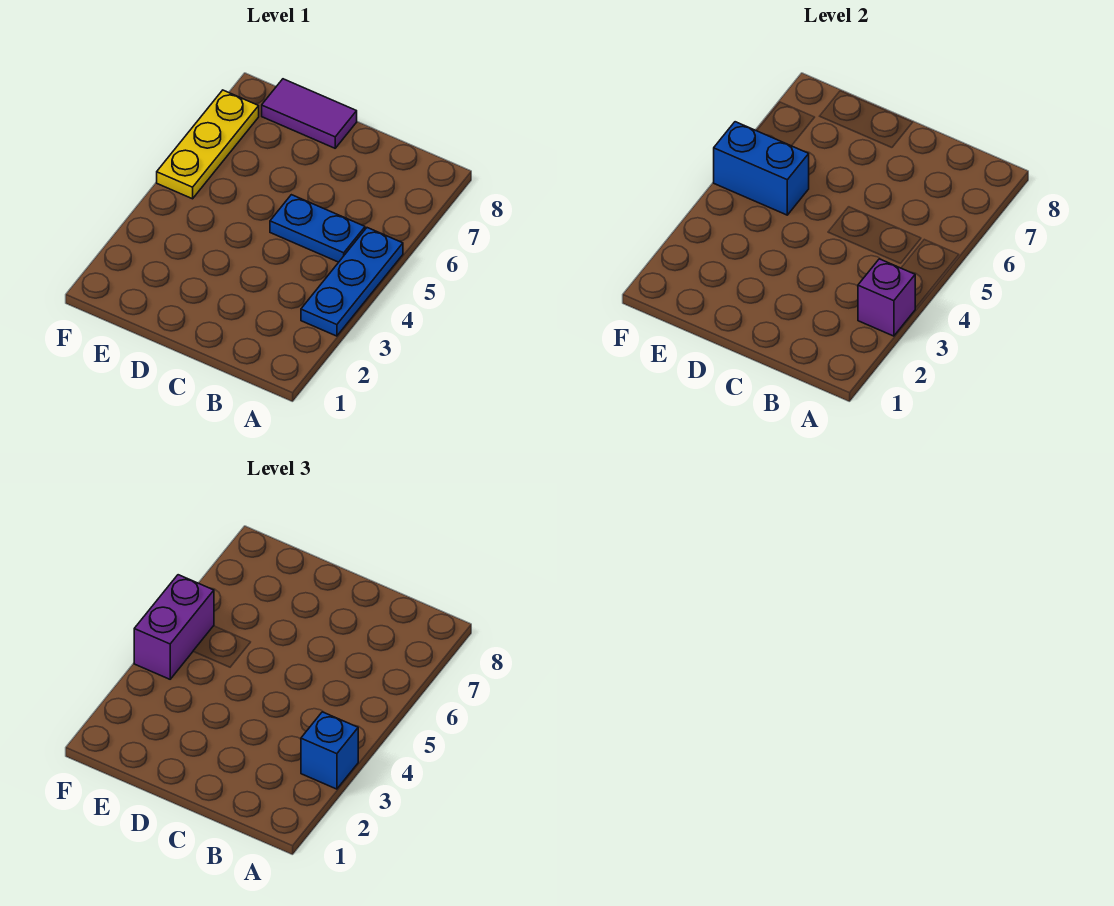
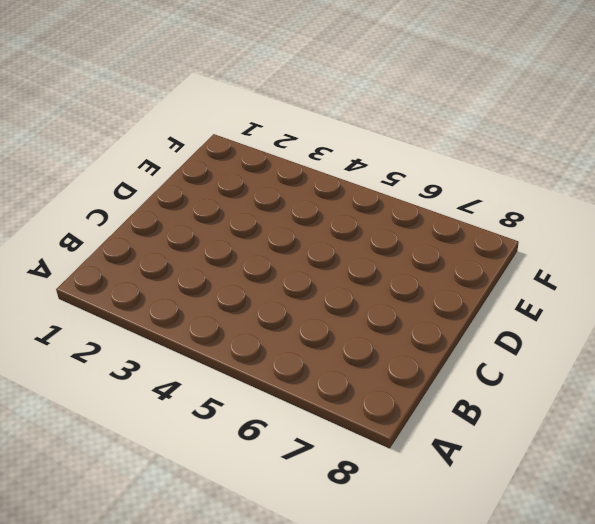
none -> blue plate A3:A5 level 1
none -> blue plate B5:C5 level 1

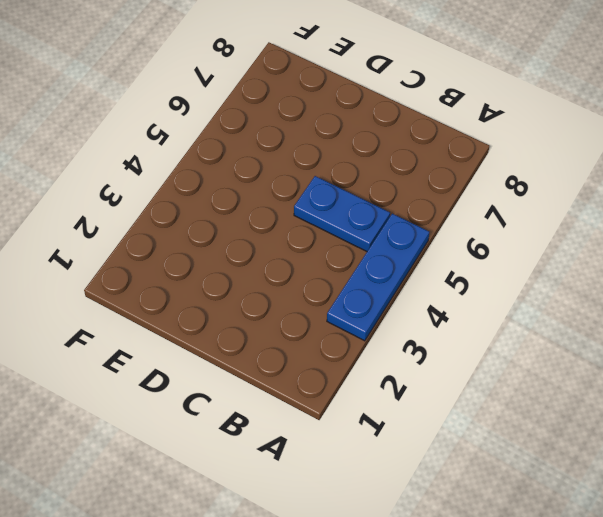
none -> purple tile D8:E8 level 1
none -> yellow plate F5:F7 level 1

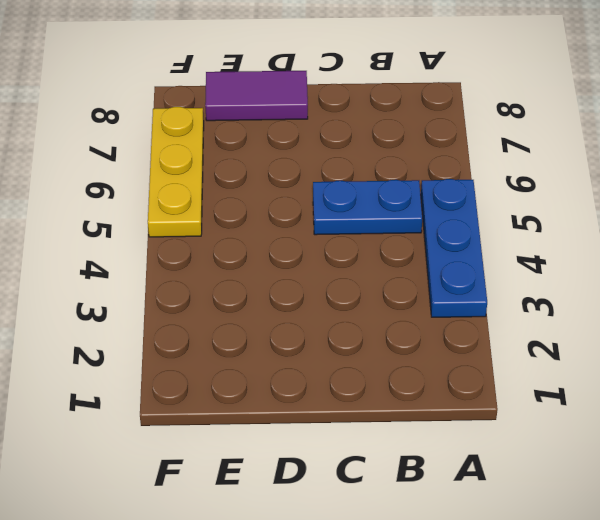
none -> purple brick A3 level 2
none -> blue brick E5:F5 level 2

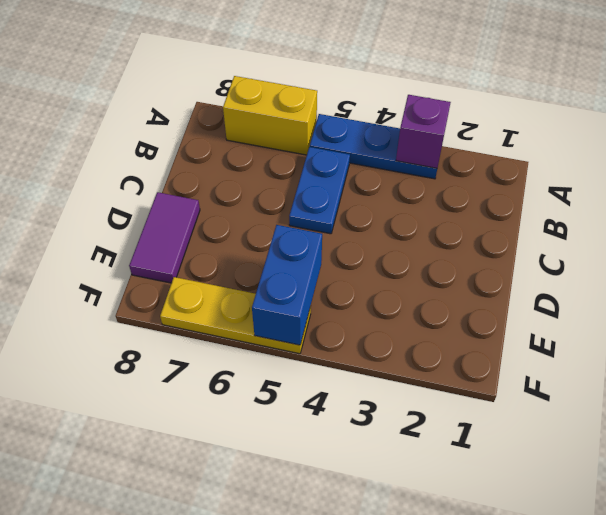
yellow brick A6:A7 level 1 -> none
none -> blue brick A3 level 3
none -> purple brick F4:F5 level 3

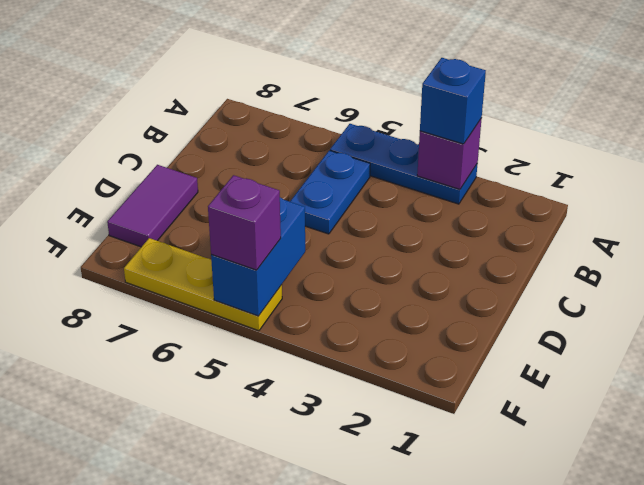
purple brick F5 level 3 -> purple brick F4:F5 level 3

